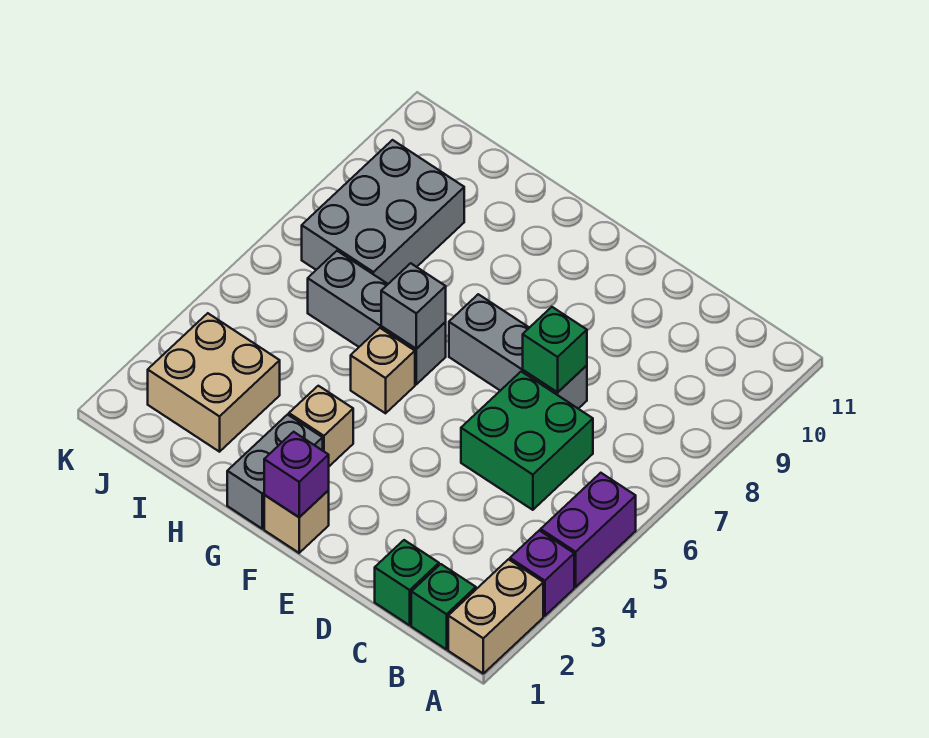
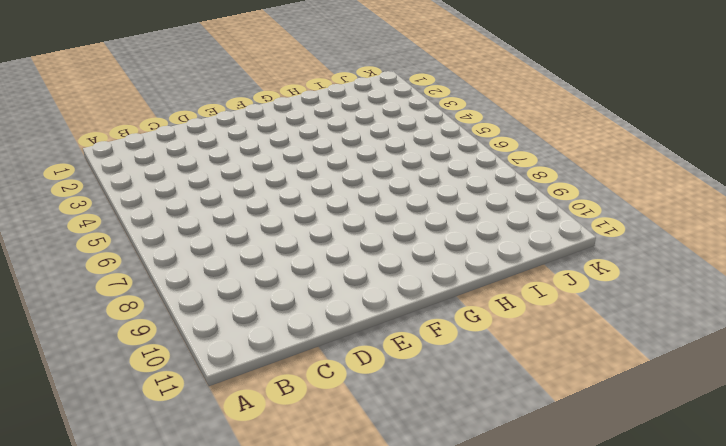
none -> tan brick A1:A2 level 1
none -> purple brick A3 level 1
none -> purple brick A4:A5 level 1

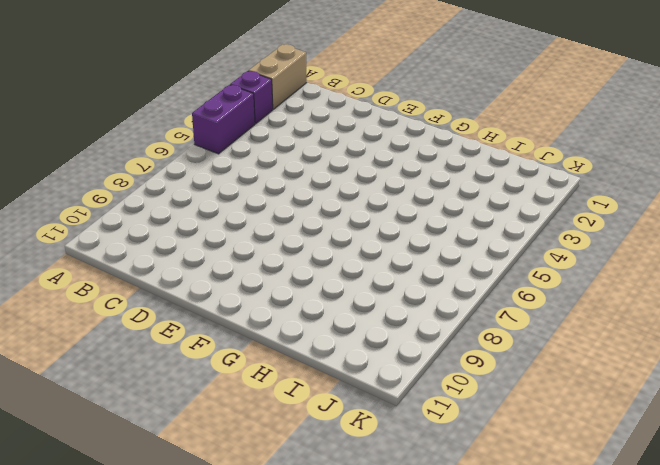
none -> green brick B1 level 1
none -> green brick C1 level 1
none -> green brick C5:D6 level 1

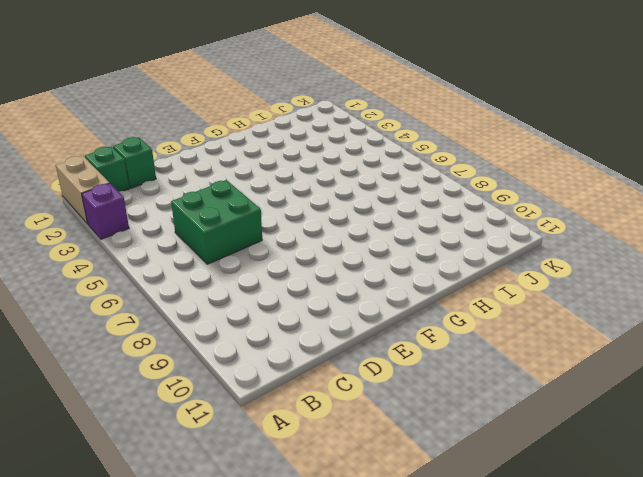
none -> purple brick A4:A5 level 1
none -> grey brick D7:F7 level 1
none -> tan brick F1 level 1

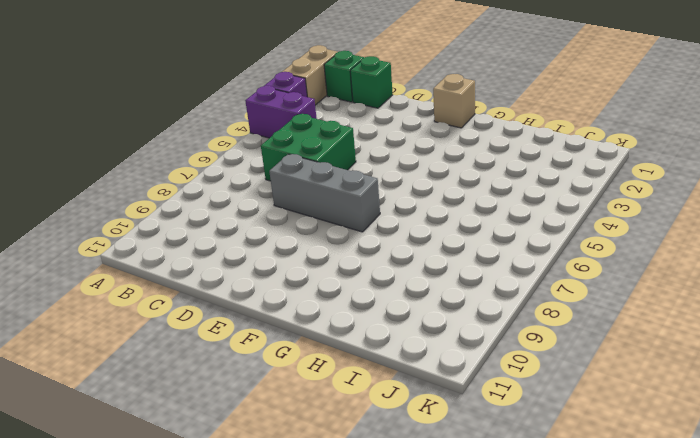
purple brick A4:B4 level 1 -> purple brick A4:A5 level 1
none -> grey brick G1:G2 level 1
none -> tan brick G3 level 1
none -> tan brick G5 level 1

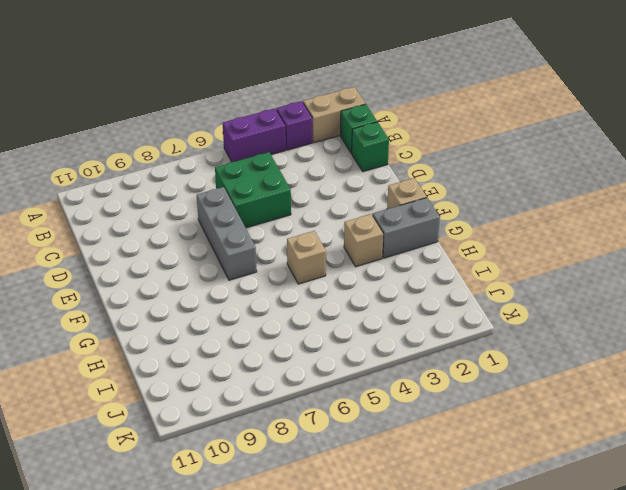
none -> grey brick G6:I6 level 1
none -> tan brick I2:J3 level 1
none -> grey brick I7:J9 level 1

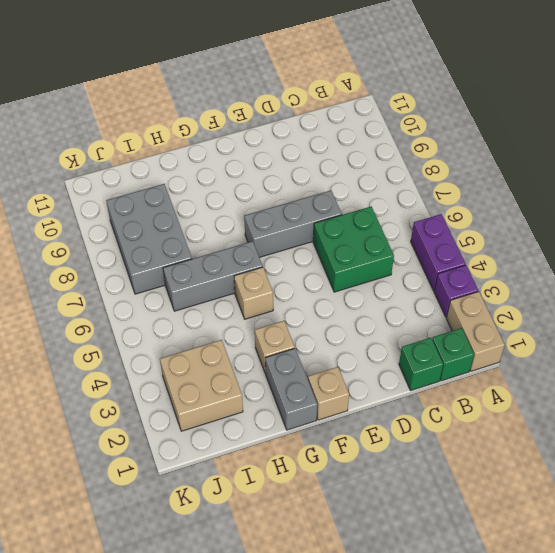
none -> green brick D7 level 2
none -> purple brick F1 level 2
none -> grey brick G6 level 2

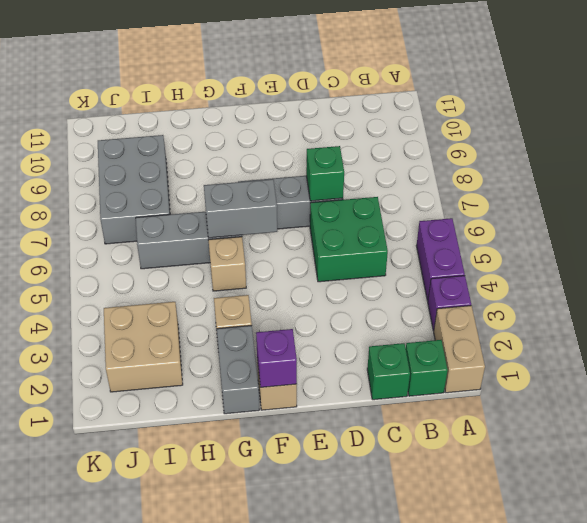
grey brick F6:G6 level 2 -> grey brick G6 level 2

